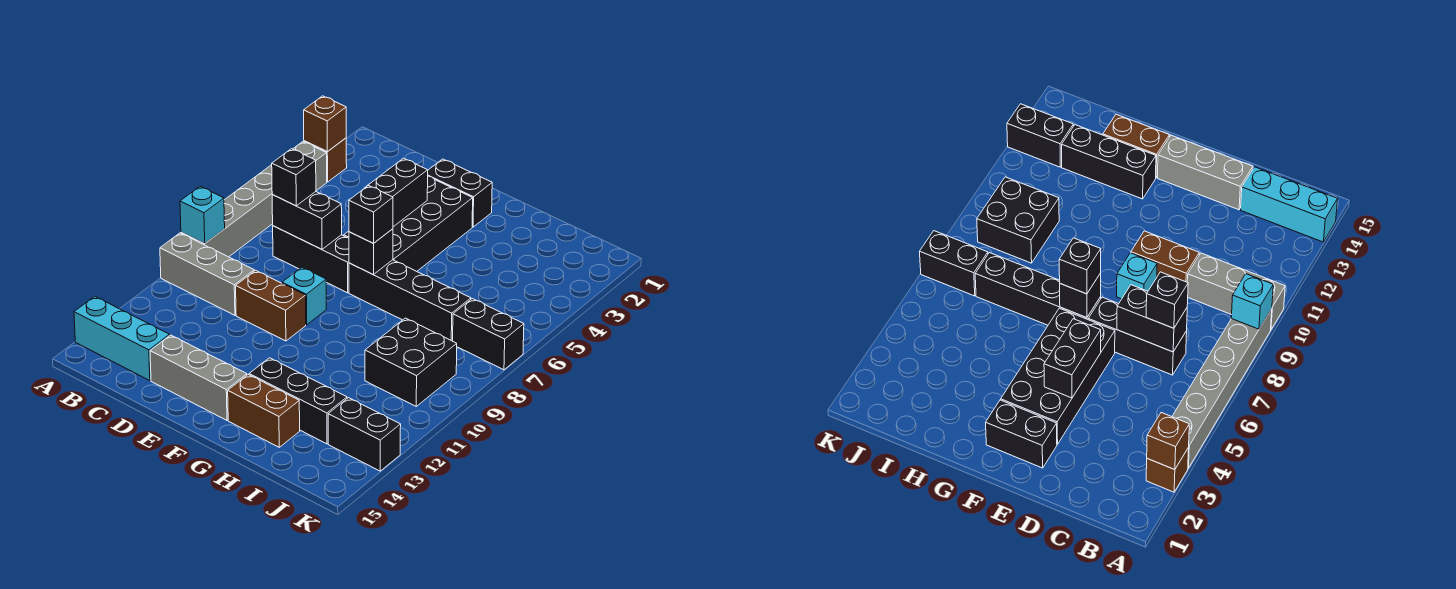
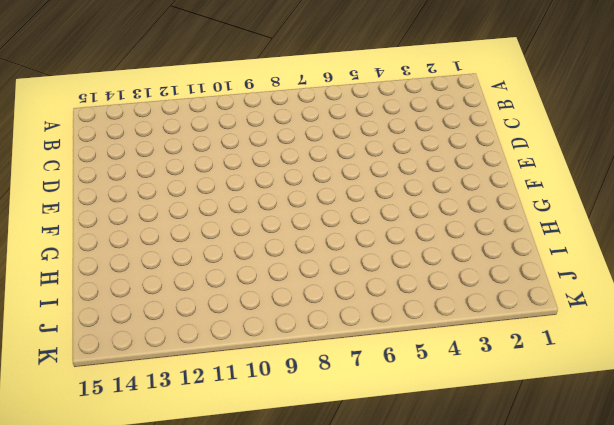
none -> brown brick A3 level 1
none -> grey brick A4:A9 level 1
none -> grey brick A10:C10 level 1

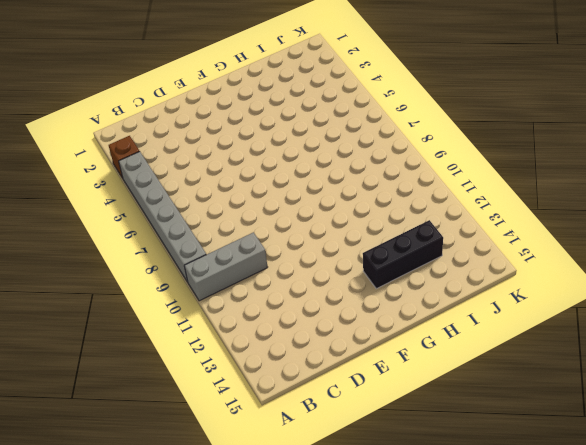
none -> cyan brick A14:C14 level 1
none -> black brick C7:E7 level 1
none -> brown brick D10:E10 level 1

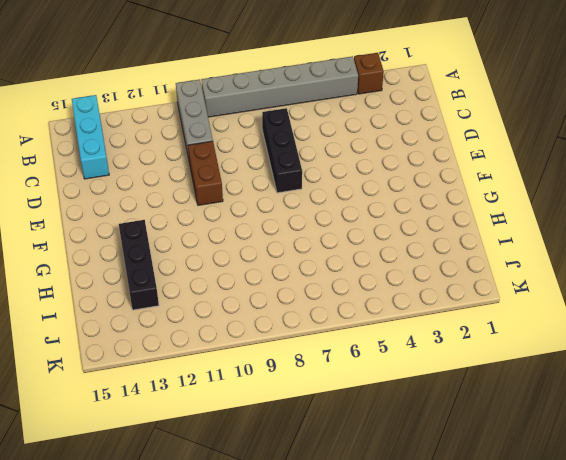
none -> grey brick D14:F14 level 1
none -> black brick E2:F2 level 1
none -> black brick E3:F6 level 1

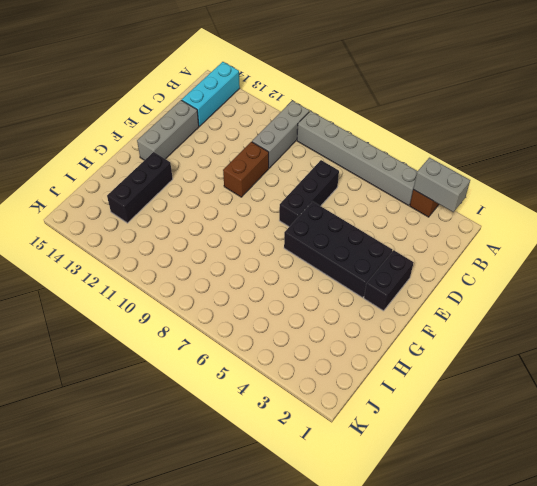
grey brick A2:A3 level 2 -> brown brick A3 level 2
none -> cyan brick E9 level 1
none -> black brick F7:I7 level 1
none -> brown brick G14:H14 level 1

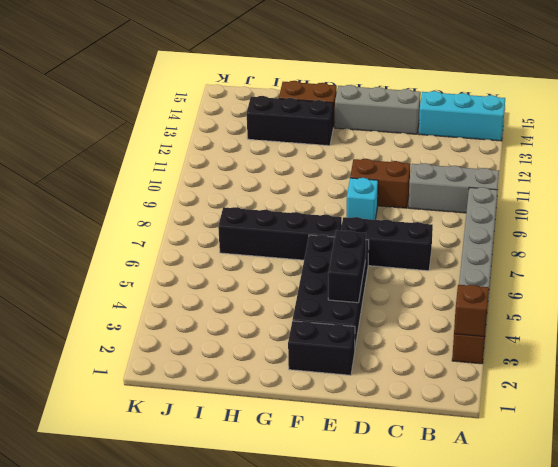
none -> black brick I9:J10 level 1
none -> black brick J7:K7 level 1
none -> black brick J13:K13 level 1

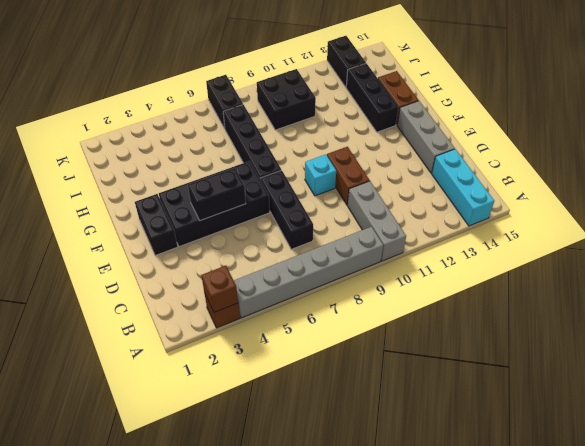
none -> cyan brick A9 level 2
none -> black brick C7:D7 level 2
none -> black brick F7 level 2

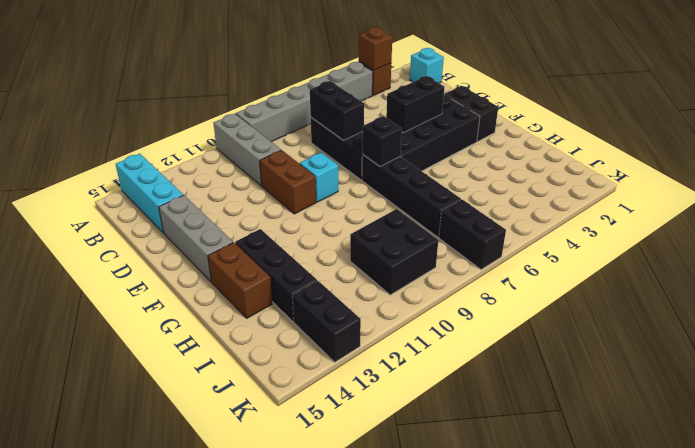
cyan brick B1 level 1 -> cyan brick A9 level 2
none -> black brick C7 level 3
none -> black brick F7 level 3

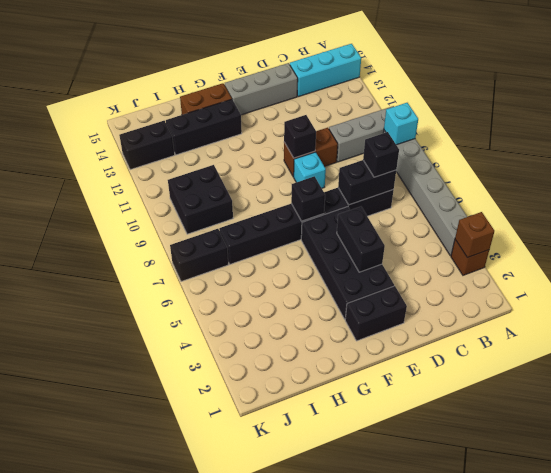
black brick E10 level 2 -> black brick F7 level 3

